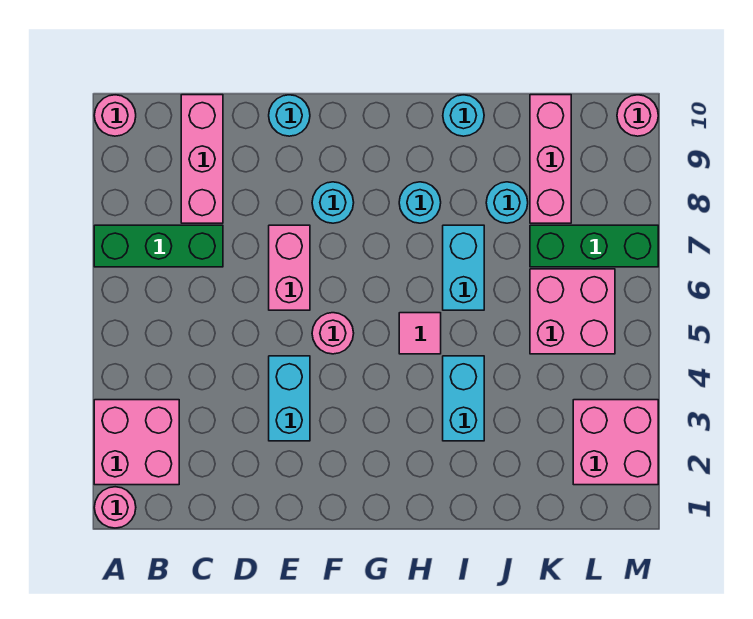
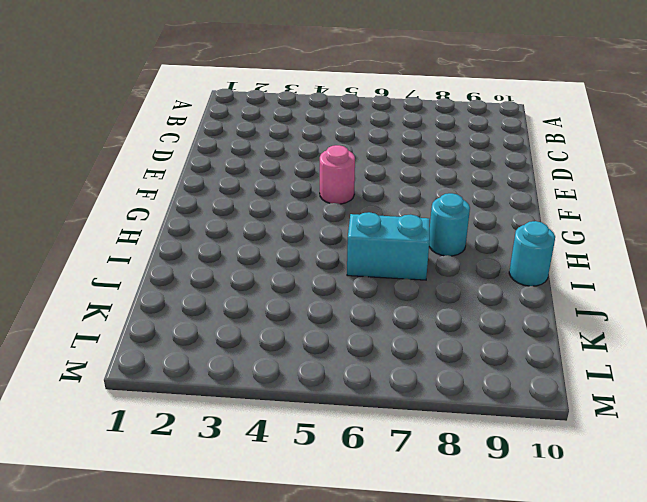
none -> pink round brick A1 level 1
none -> pink brick A2:B3 level 1
none -> green brick A7:C7 level 1

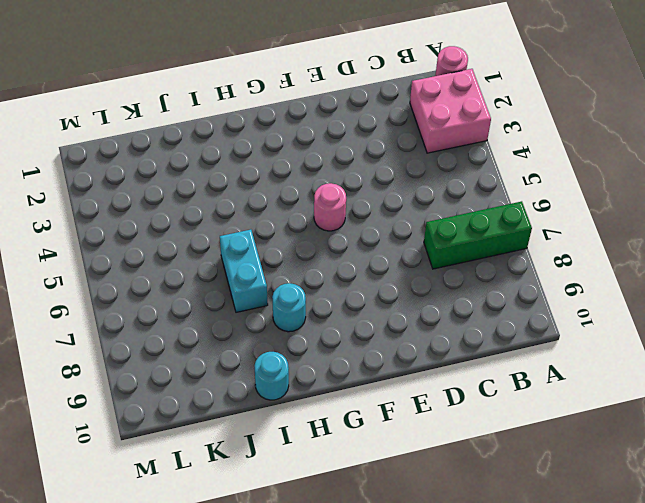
none -> pink round brick A10 level 1
none -> pink brick C8:C10 level 1
none -> cyan brick E3:E4 level 1

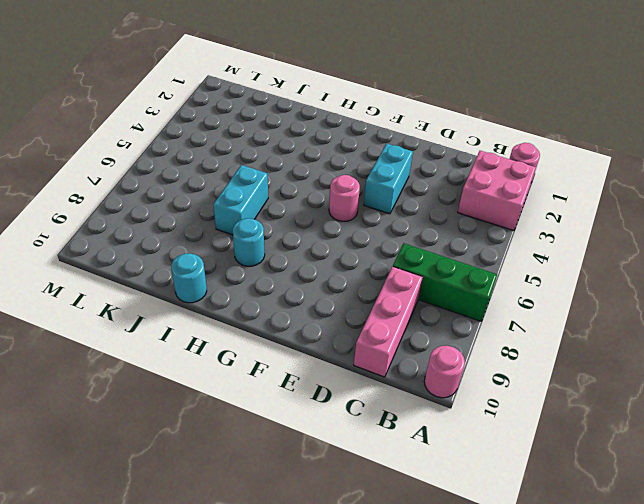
none -> pink brick E6:E7 level 1
none -> cyan round brick E10 level 1
none -> cyan round brick F8 level 1

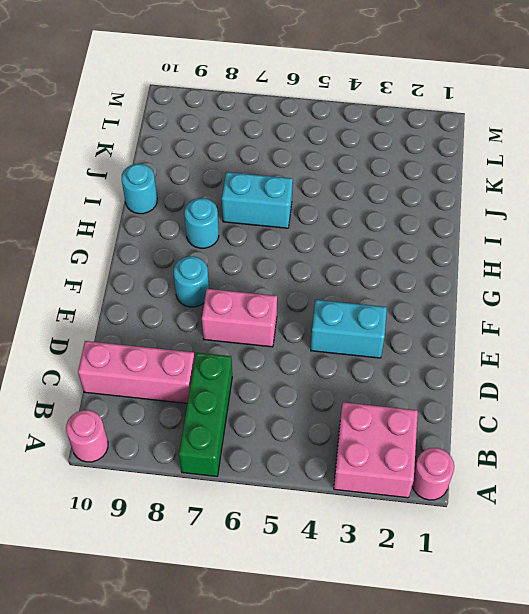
none -> cyan round brick E10 level 1
none -> pink round brick F5 level 1
none -> pink tile H5 level 1

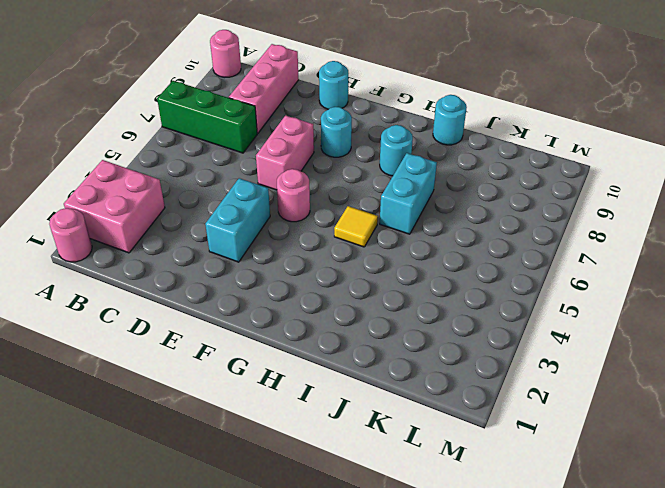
yellow tile H5 level 1 -> pink tile H5 level 1
none -> cyan brick I3:I4 level 1
none -> cyan round brick J8 level 1
none -> pink brick K5:L6 level 1

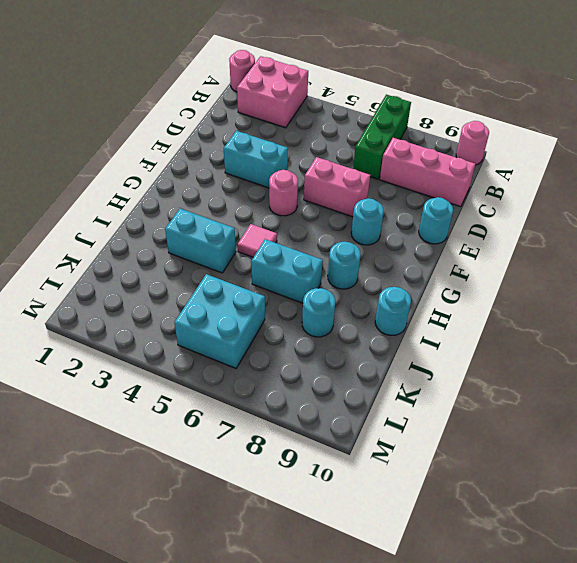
cyan brick K5:L6 level 1 -> pink brick K5:L6 level 1
none -> green brick K7:M7 level 1
none -> pink brick K8:K10 level 1
none -> pink brick L2:M3 level 1

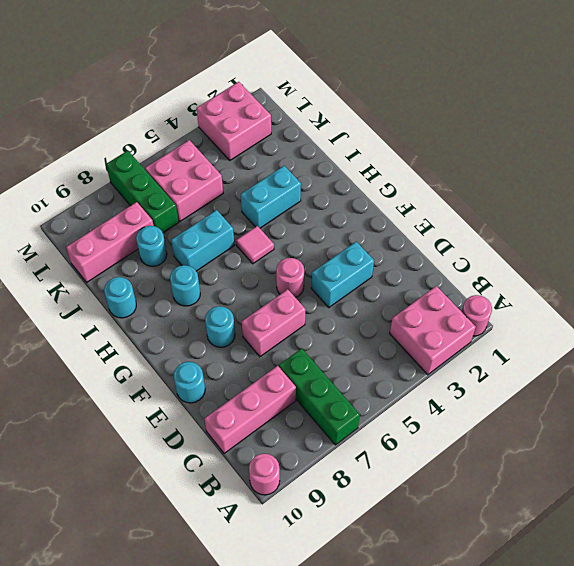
none -> pink round brick M10 level 1

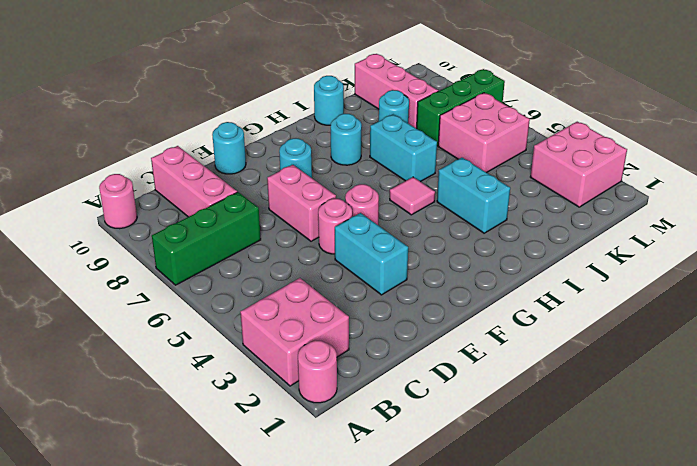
pink round brick E5 level 1 -> pink round brick M10 level 1

